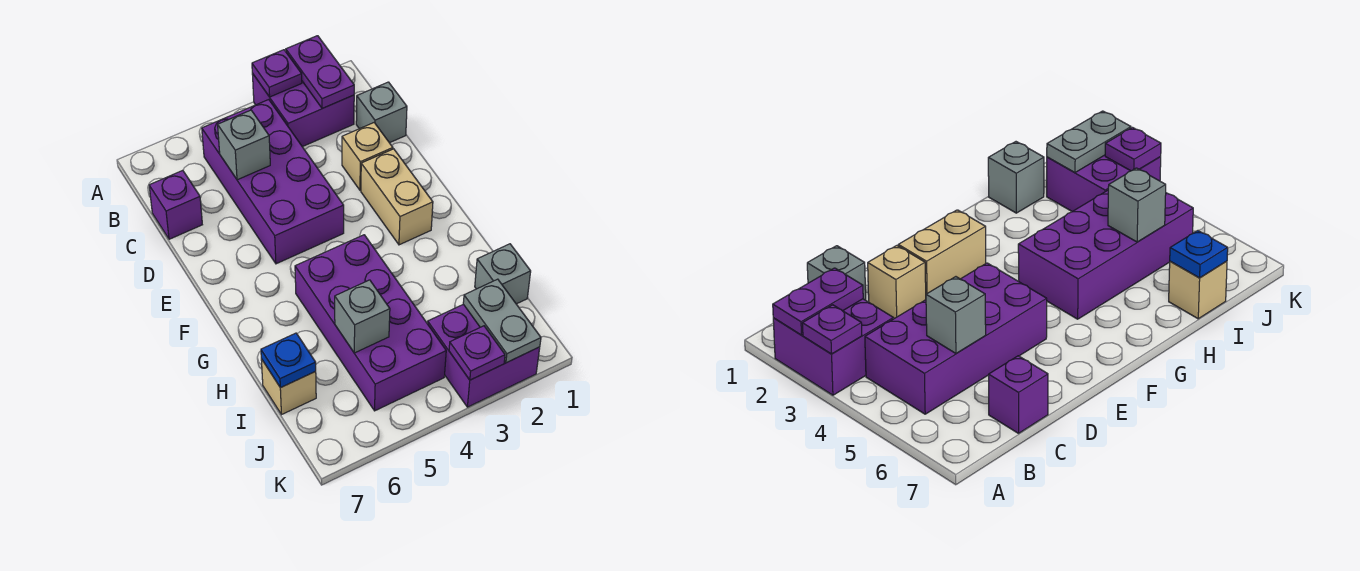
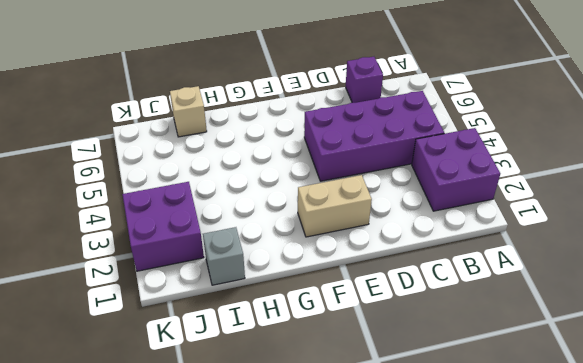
none -> grey brick C1 level 1
none -> tan brick D2 level 1
none -> purple brick G4:J5 level 1

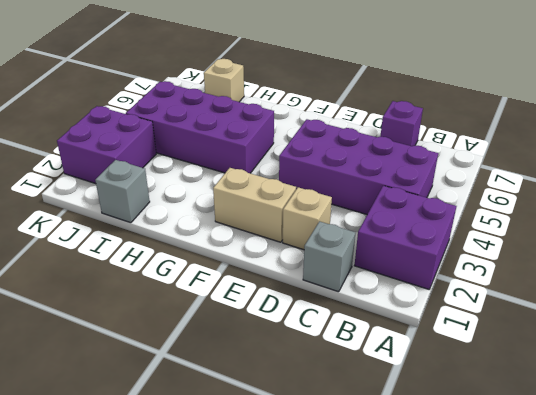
none -> purple plate A2:B2 level 2
none -> purple plate A3 level 2
none -> grey brick C5 level 2

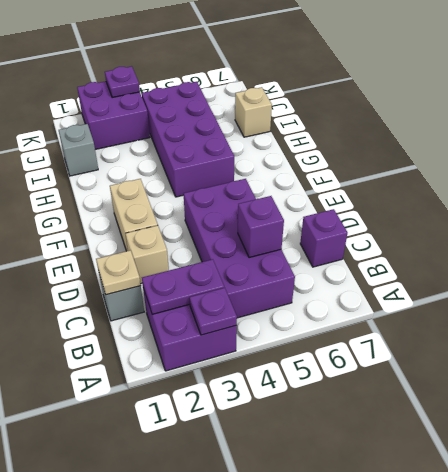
purple plate B2:B3 level 2 -> purple plate A2:B2 level 2
tan plate C1 level 2 -> none
purple brick C5 level 2 -> grey brick C5 level 2
none -> grey brick I5 level 2
none -> blue plate I7 level 2
none -> grey plate J2:K2 level 2

